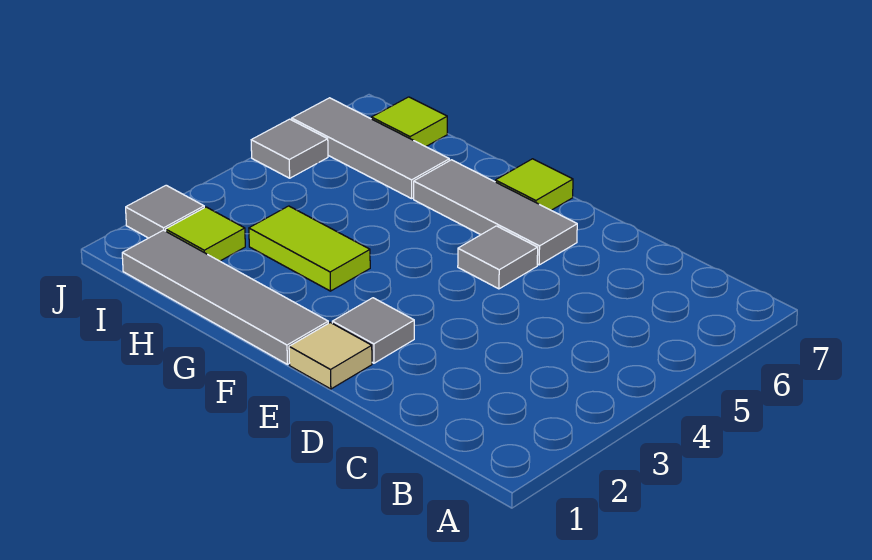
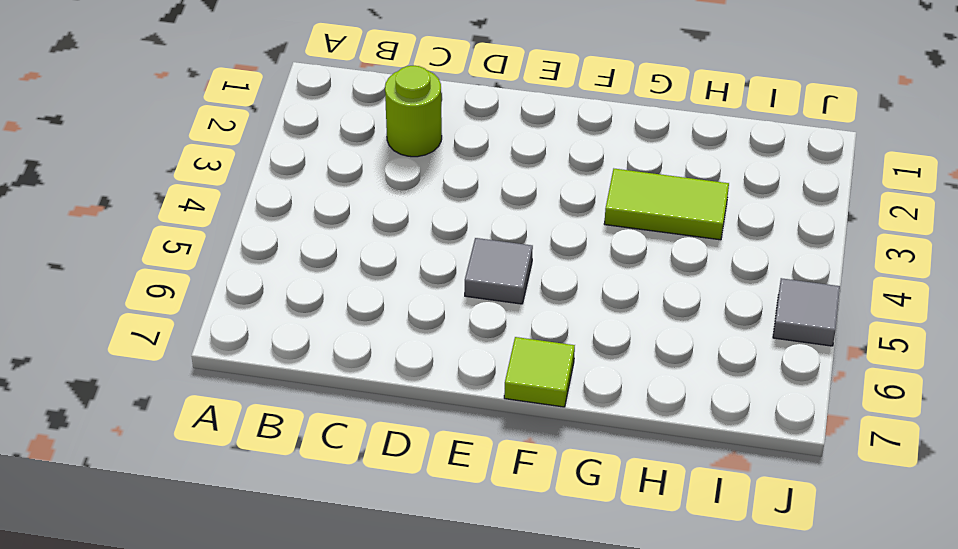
lime round brick C2 level 1 -> none
none -> tan tile E1 level 1
none -> grey tile E2 level 1
none -> grey tile E6:G6 level 1

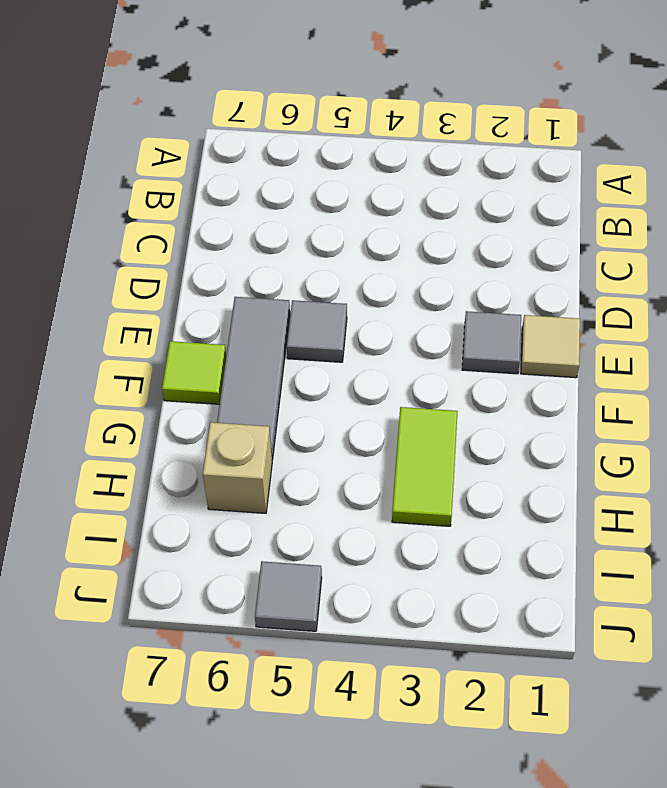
tan brick H6 level 1 -> grey tile H6:J6 level 1
none -> grey tile F1:I1 level 1
none -> lime tile I2 level 1
none -> lime tile I7 level 1

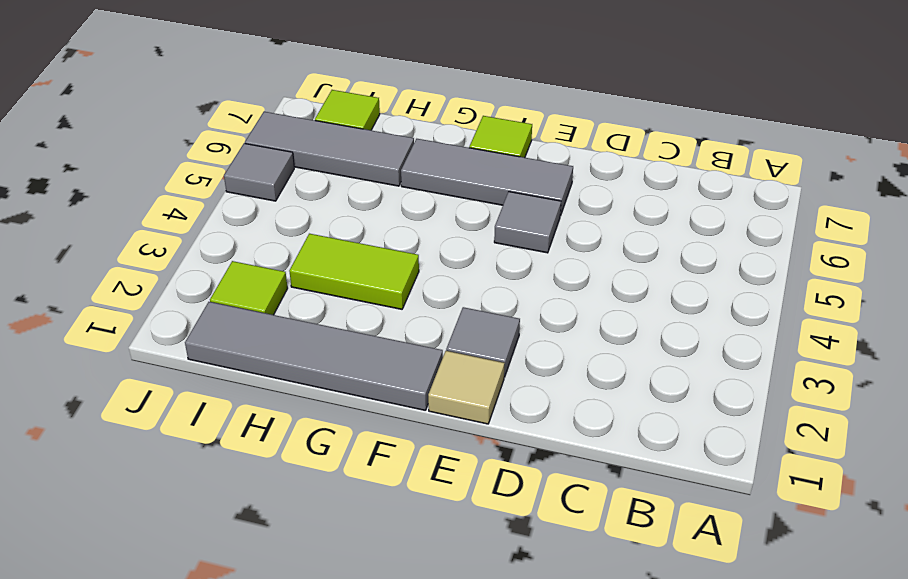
none -> grey tile J2 level 1

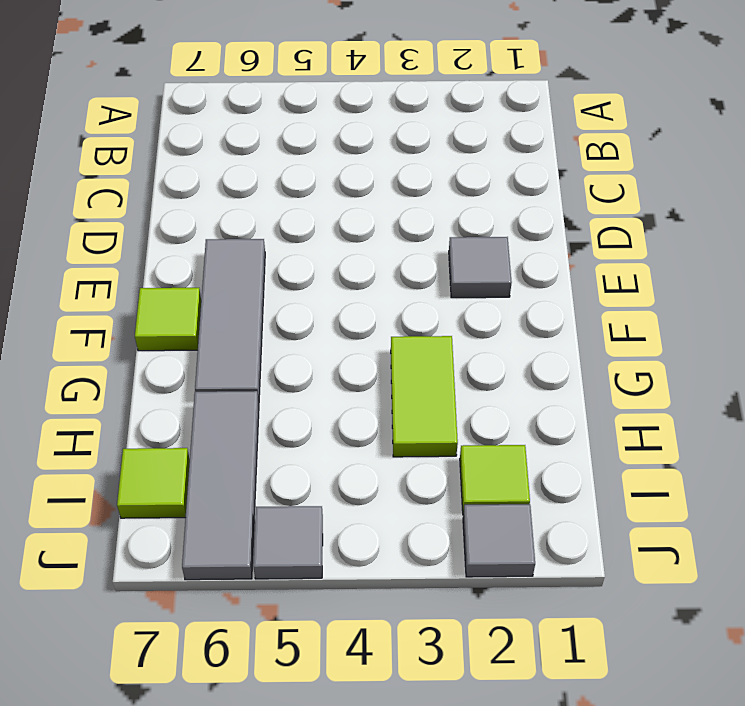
none -> tan tile E1 level 1
none -> grey tile E5 level 1
none -> grey tile F1:I1 level 1

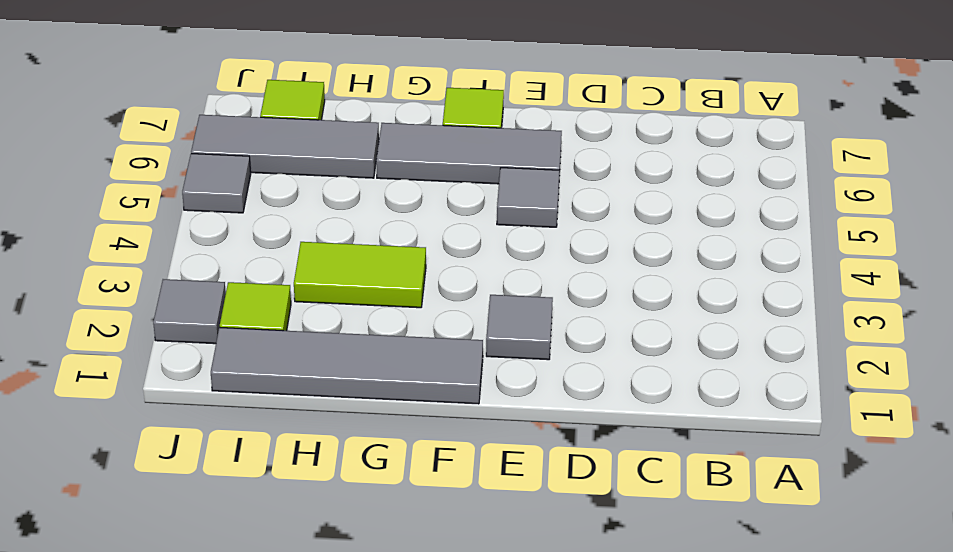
none -> tan tile E1 level 1

